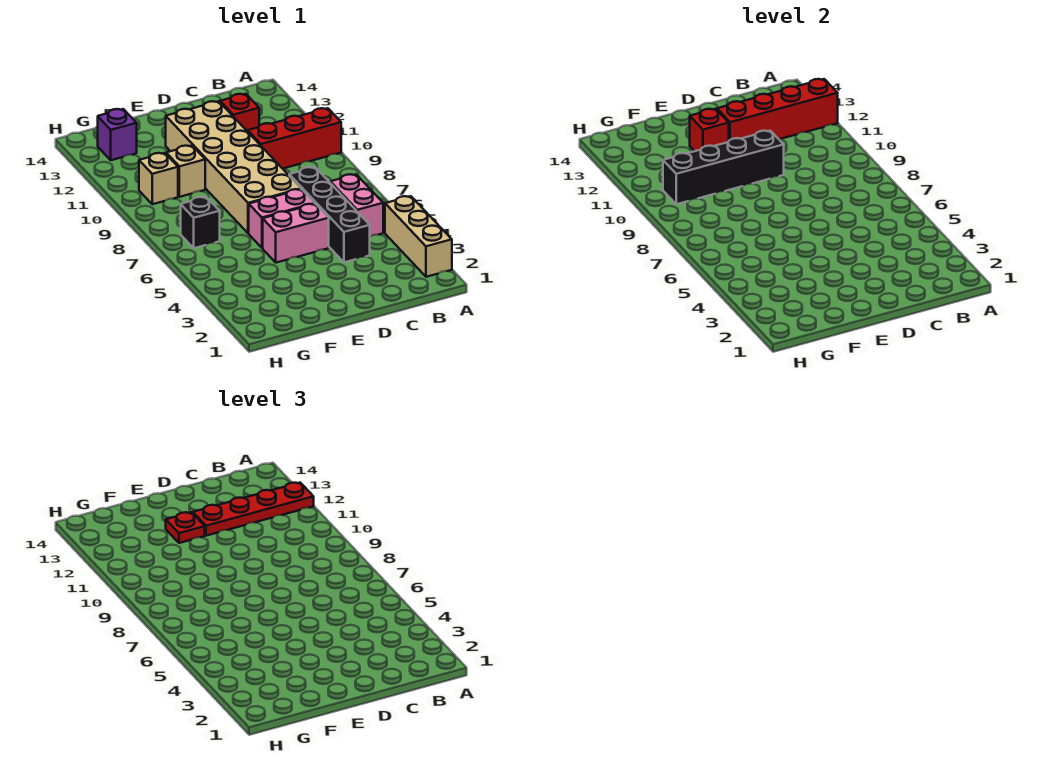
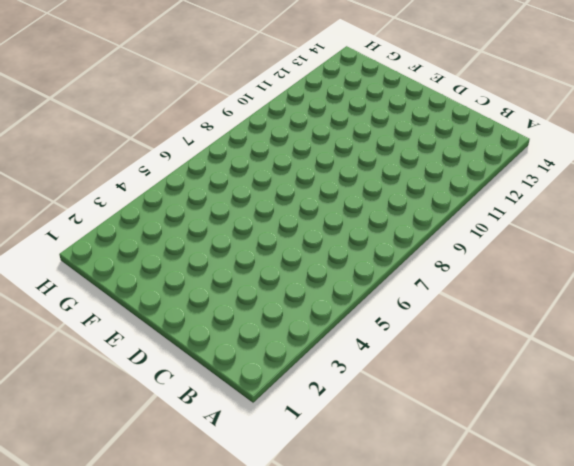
none -> tan brick A2:A4 level 1
none -> red brick A10:C10 level 1
none -> pink brick B5:B6 level 1

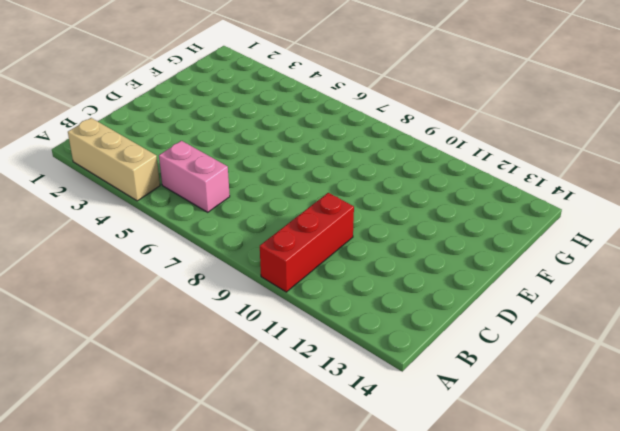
none -> black brick C4:C7 level 1
none -> red brick C12 level 1
none -> pink brick D5:E5 level 1

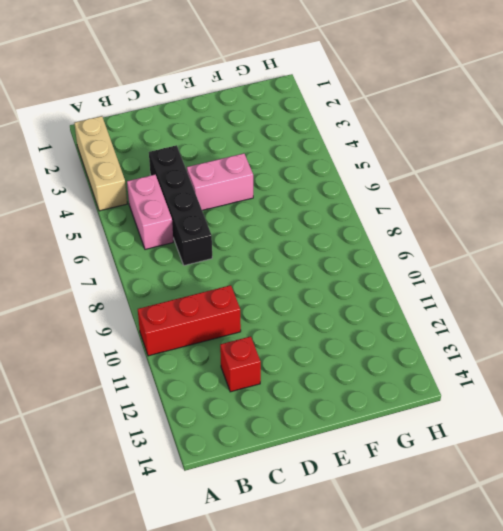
none -> pink brick D6:E6 level 1
none -> tan brick D7:E12 level 1
none -> tan brick F10 level 1

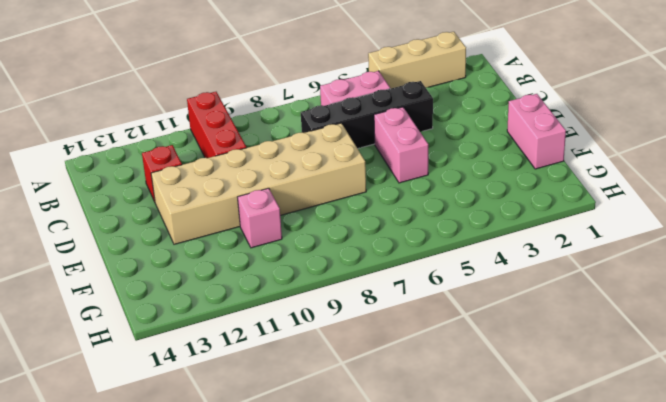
pink brick E1:F1 level 1 -> pink brick D6:E6 level 1
pink brick F10 level 1 -> tan brick F10 level 1
none -> black brick G7 level 1
none -> tan brick G10 level 1
none -> purple brick G13 level 1

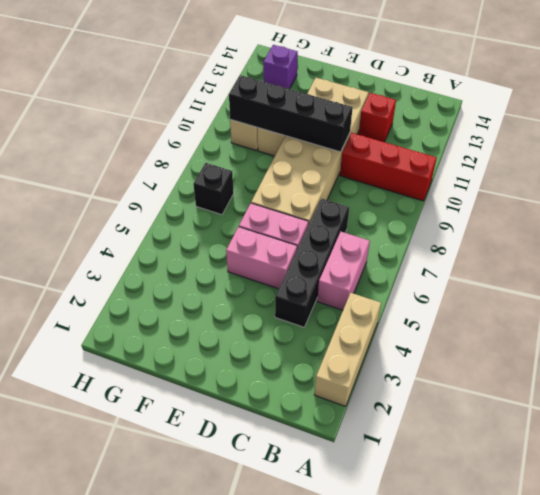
none -> red brick A12:D12 level 2
none -> red brick E12 level 2
none -> red plate A12:D12 level 3

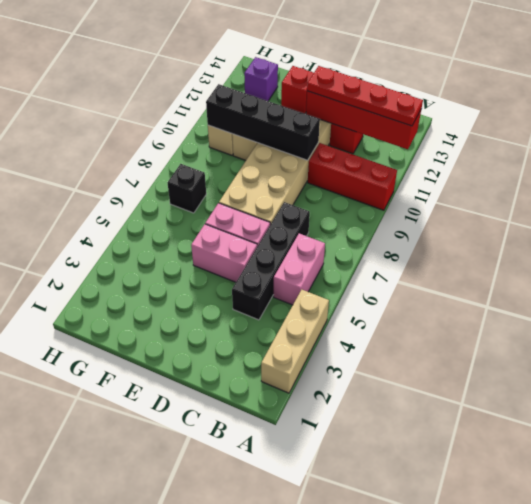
none -> red plate E12 level 3

